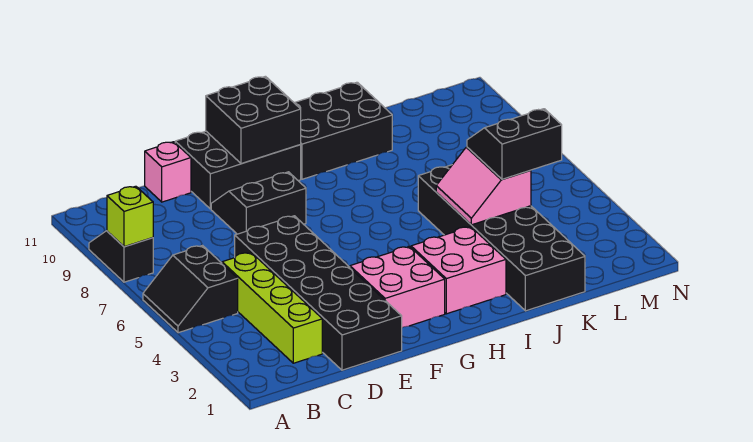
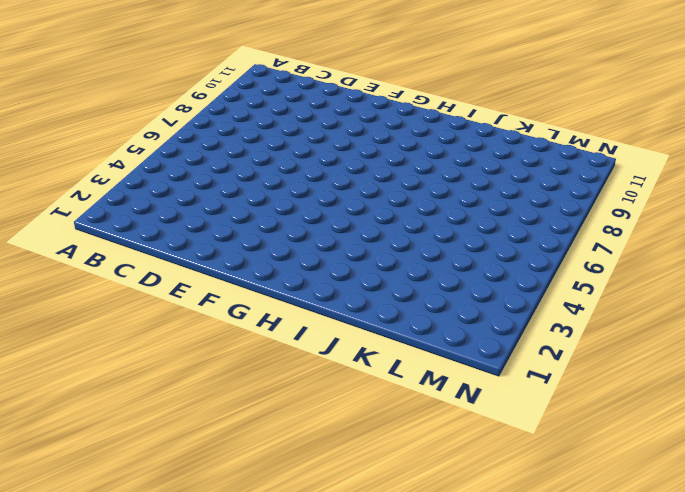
none -> black slope A5:B6 level 1 top B
none -> black slope A8:A9 level 1 top 8
none -> lime brick C2:C5 level 1

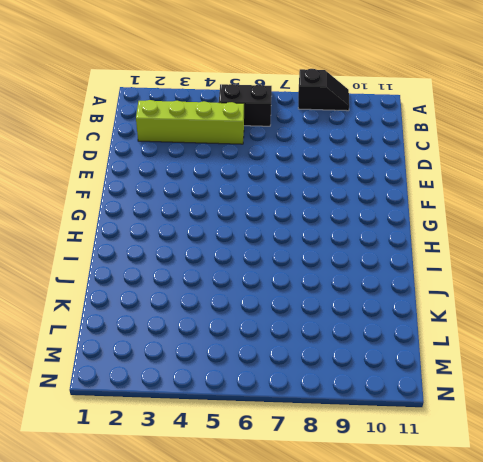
none -> black brick D1:E6 level 1
none -> pink brick D11 level 1
none -> black slope E8:F9 level 1 top 8

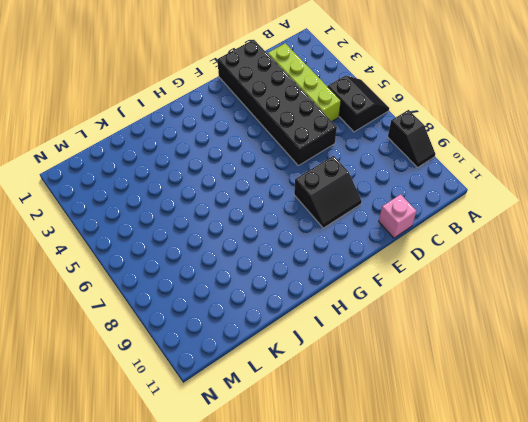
none -> black brick E10:G11 level 1
none -> pink brick F2:G3 level 1
none -> pink brick H2:I3 level 1

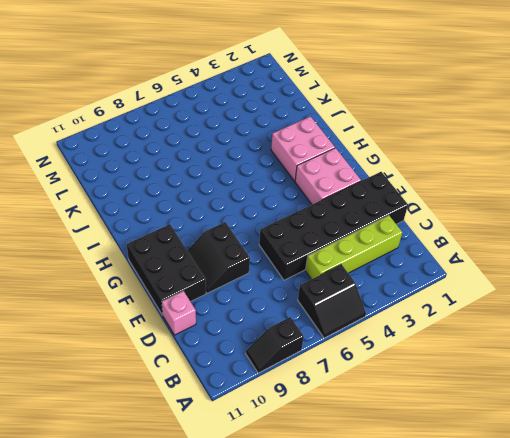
none -> black brick H10:J11 level 1
none -> black brick J1:K6 level 1
none -> lime brick A8 level 2

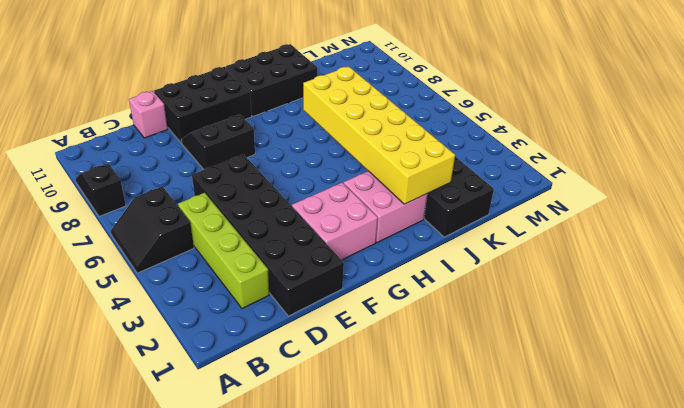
yellow brick I2:J7 level 2 -> pink slope J4:K5 level 2 top K
none -> lime brick A8 level 2
none -> black brick F10:G11 level 2
none -> black slope K4:L5 level 3 top 4

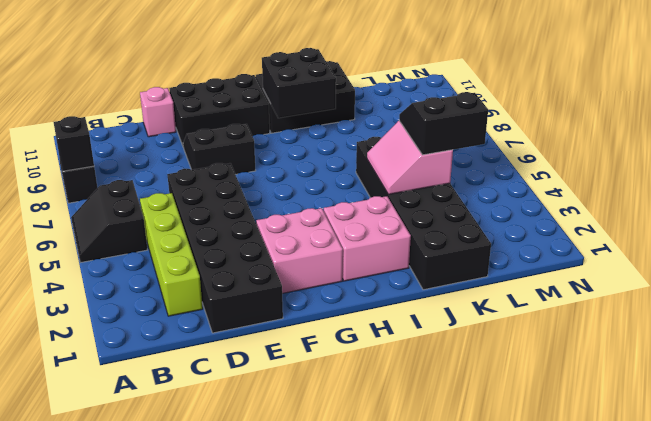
black brick A8 level 2 -> lime brick A8 level 2
black brick H9:I10 level 2 -> black brick F10:G11 level 2

